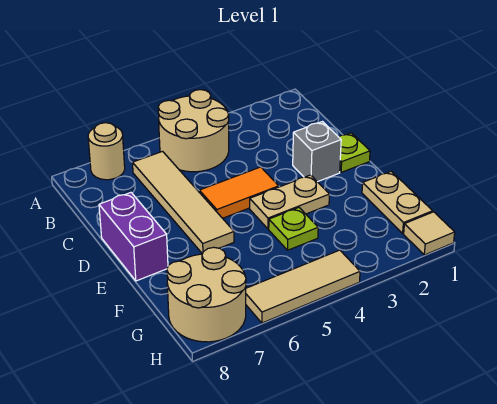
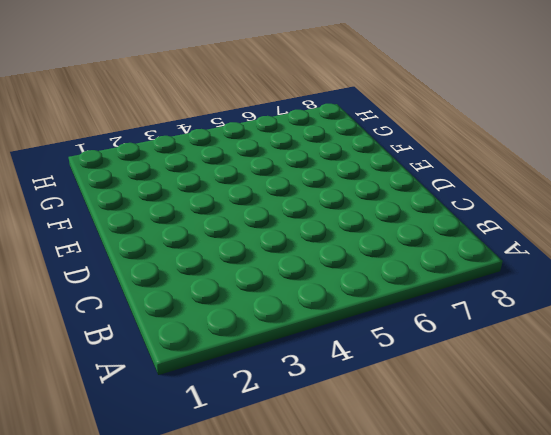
none -> tan round brick A4:B5 level 1
none -> tan round brick A7 level 1
none -> tan tile B6:E6 level 1

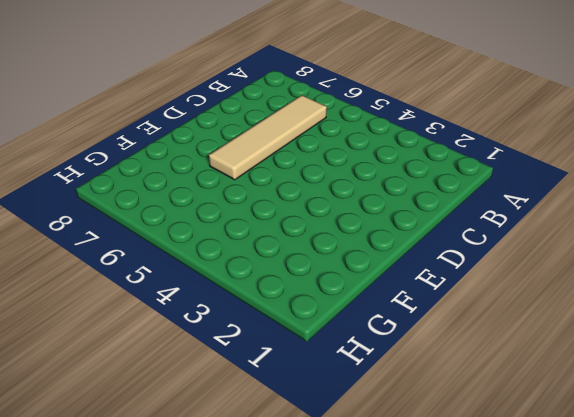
none -> tan round brick A4:B5 level 1
none -> tan round brick A7 level 1
none -> lime plate D1 level 1

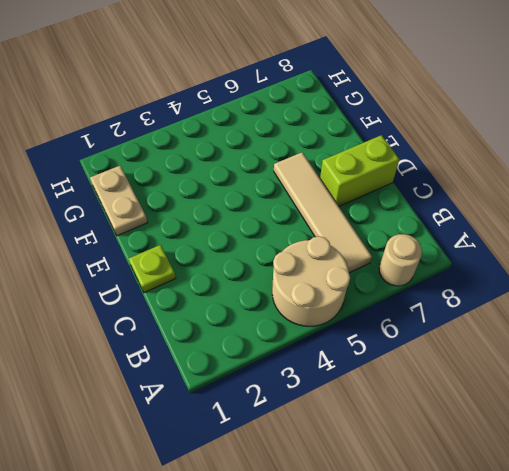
lime brick D7:D8 level 1 -> purple brick D8:E8 level 1
none -> grey brick D2 level 1
none -> orange tile D4:D5 level 1
none -> tan plate E3:E4 level 1

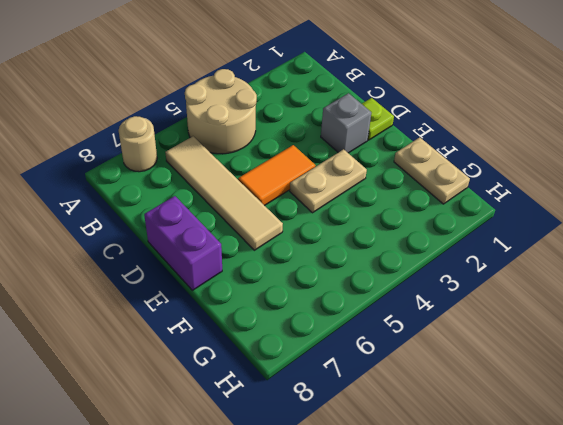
none -> lime plate F4 level 1
none -> tan round brick G7:H8 level 1
none -> tan tile H1 level 1

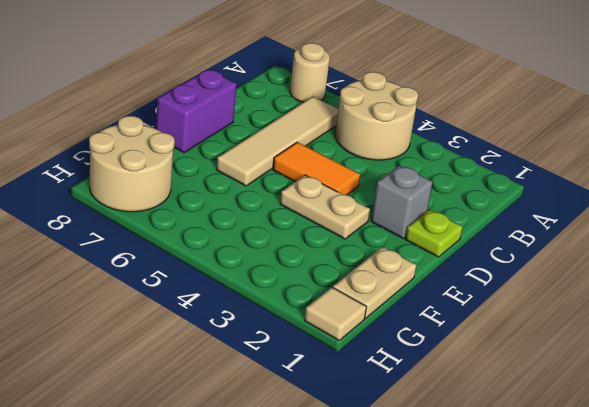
none -> lime plate F4 level 1
none -> tan tile H4:H6 level 1

